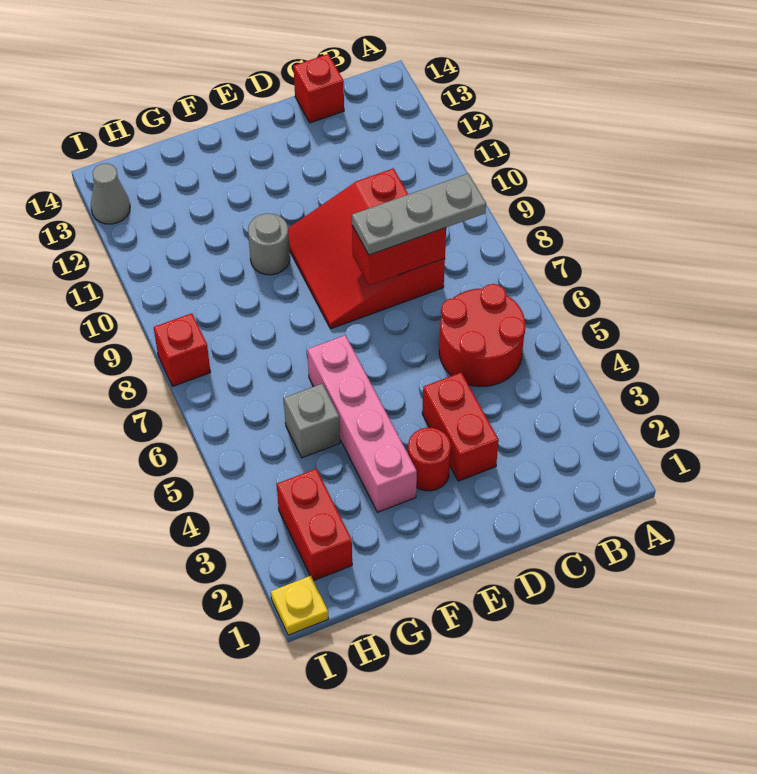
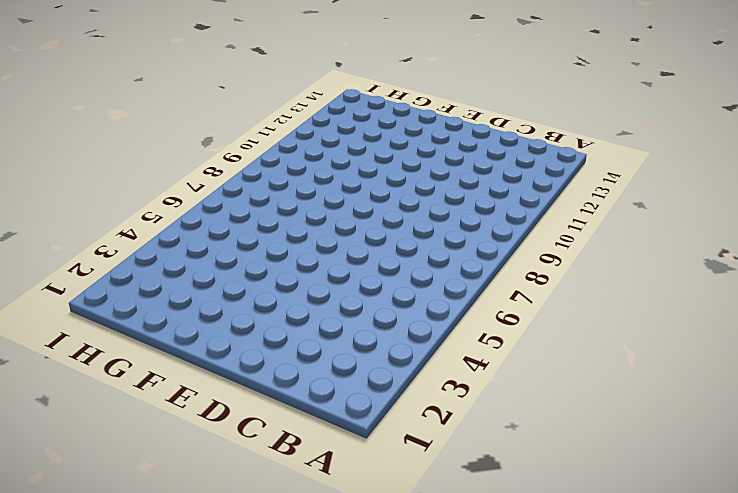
none -> red round brick B5:C6 level 1
none -> red slope C8:E10 level 1 top C
none -> red brick C14 level 1

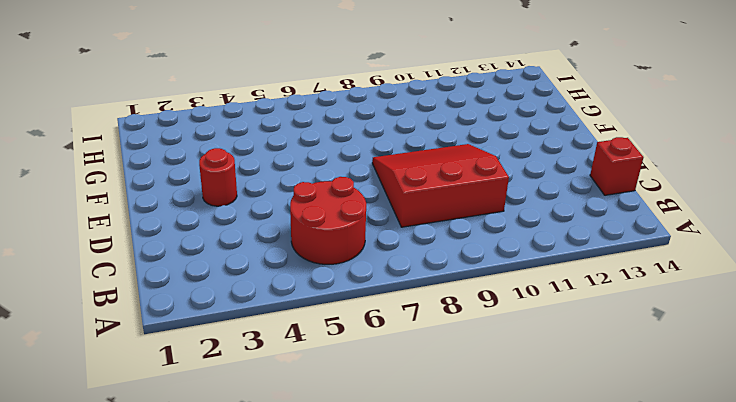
none -> red brick D3:D4 level 1
none -> pink brick F3:F6 level 1
none -> grey round brick F10 level 1

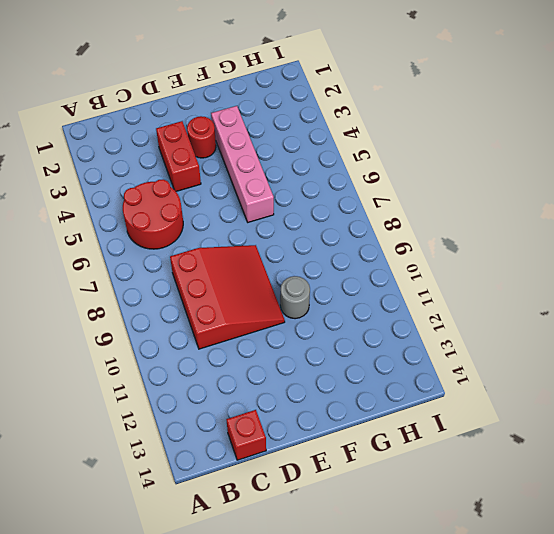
none -> grey brick G5 level 1
none -> red brick H2:H3 level 1
none -> yellow plate I1 level 1

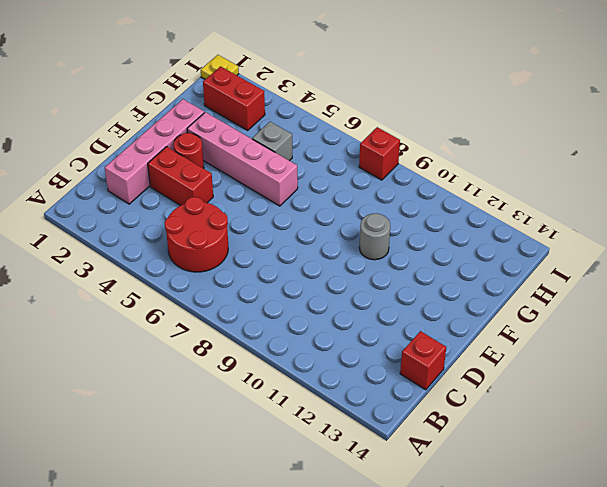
pink brick C2:F2 level 1 -> none
none -> red slope C8:E10 level 1 top C
none -> grey cone I13 level 1
none -> red brick C8:D8 level 2

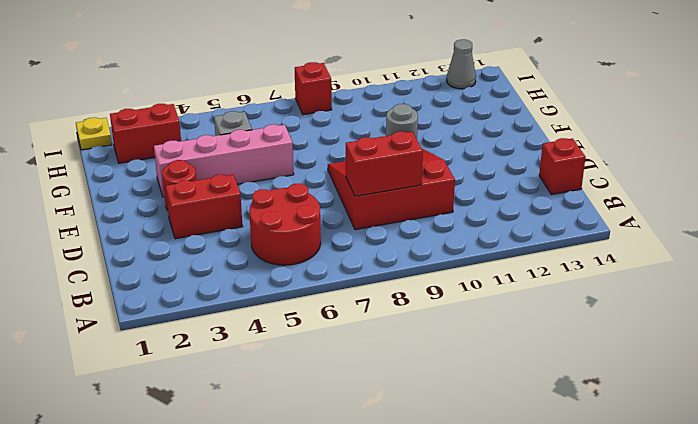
red brick C8:C9 level 2 -> red brick C8:D8 level 2
none -> grey plate B8:D8 level 3

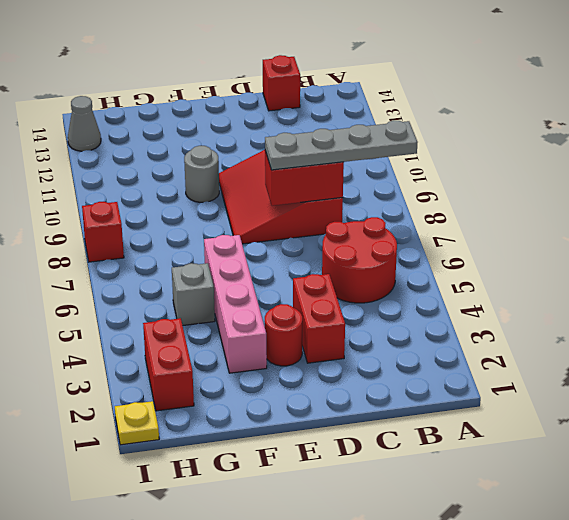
grey plate A8:D8 level 3 -> grey plate B8:D8 level 3

